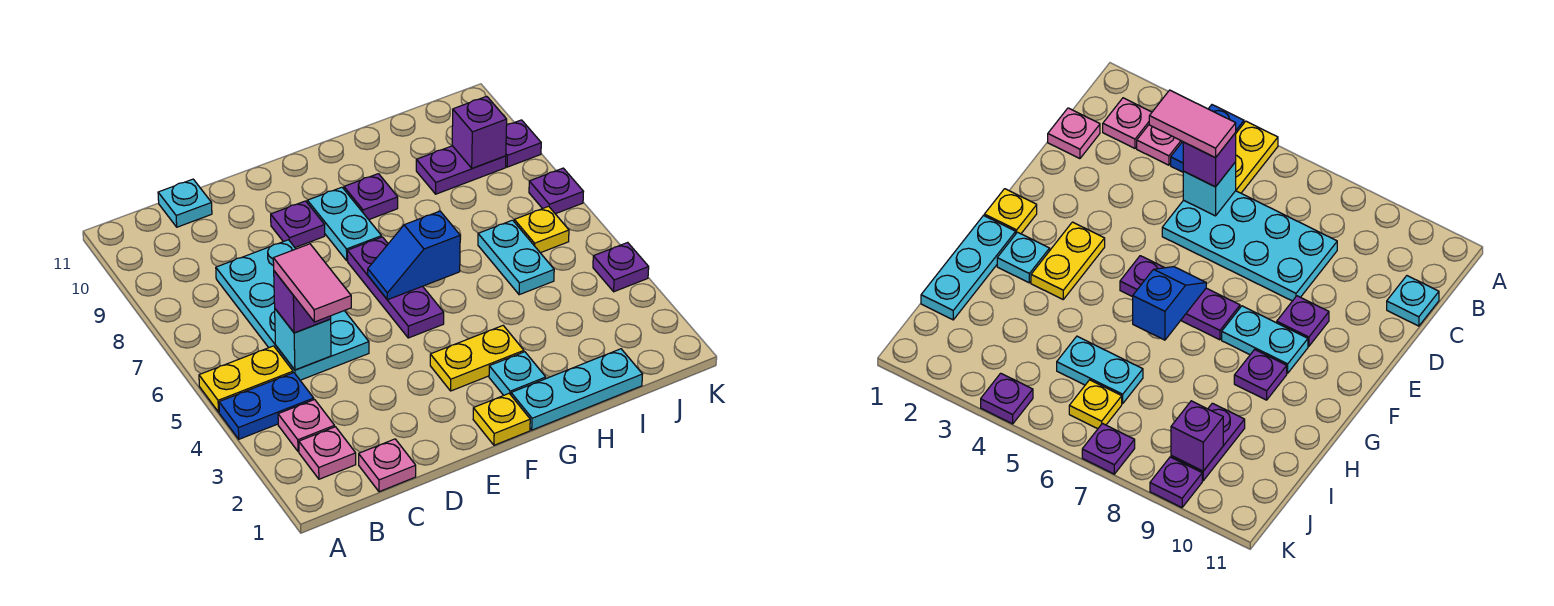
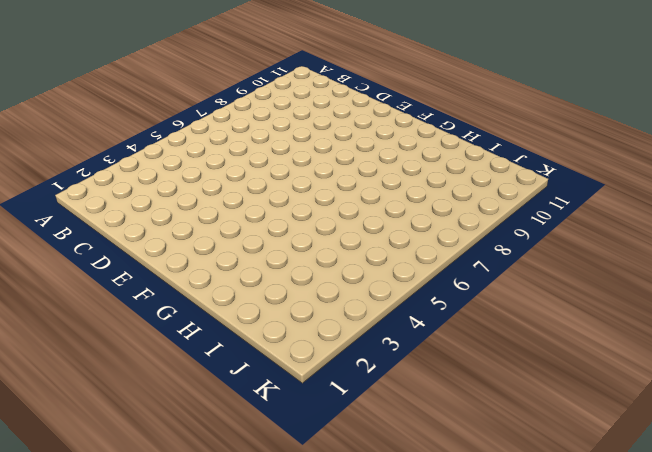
none -> blue plate A4:B4 level 1
none -> yellow plate A5:B5 level 1
none -> pink plate B2 level 1

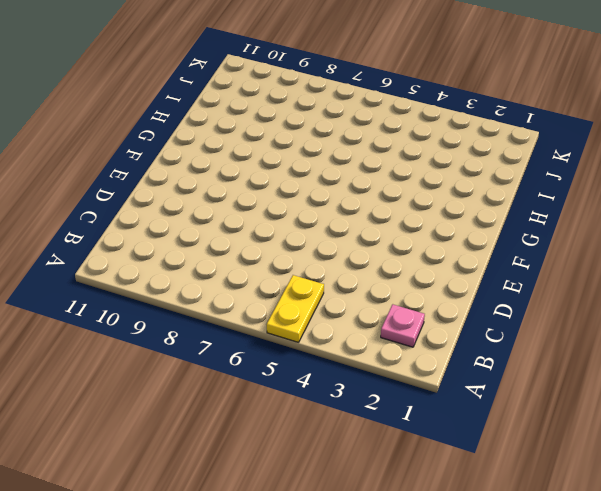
none -> blue plate A4:B4 level 1
none -> pink plate B3 level 1
none -> pink plate C1 level 1

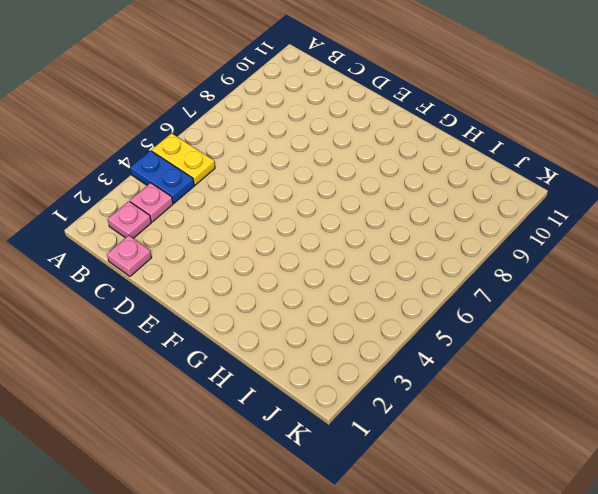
none -> cyan plate C5:D8 level 1
none -> cyan plate C11 level 1
none -> purple plate E9 level 1

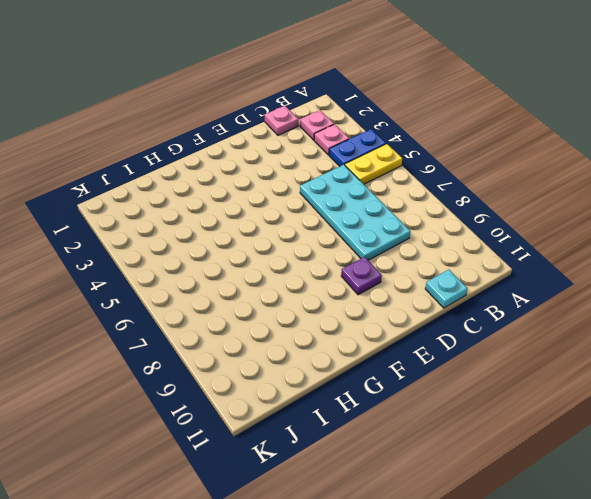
none -> yellow plate F1 level 1
none -> yellow plate F3:G3 level 1
none -> purple plate F5:F7 level 1

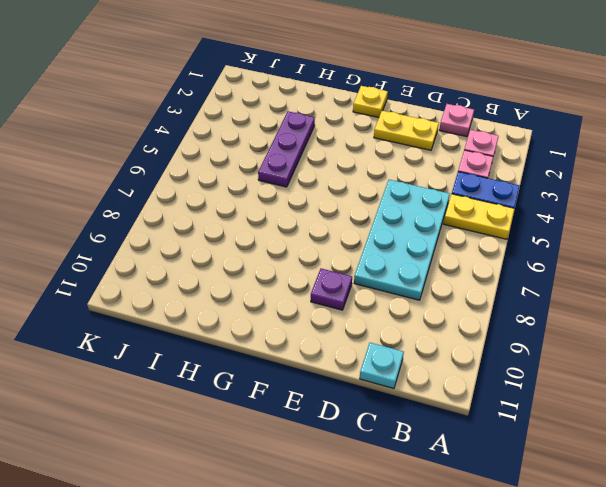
yellow plate D2:E2 level 1 -> yellow plate F3:G3 level 1
purple plate H3:H5 level 1 -> purple plate F5:F7 level 1
none -> cyan plate F8:F9 level 1
none -> cyan plate G1:I1 level 1
none -> cyan plate G2 level 1

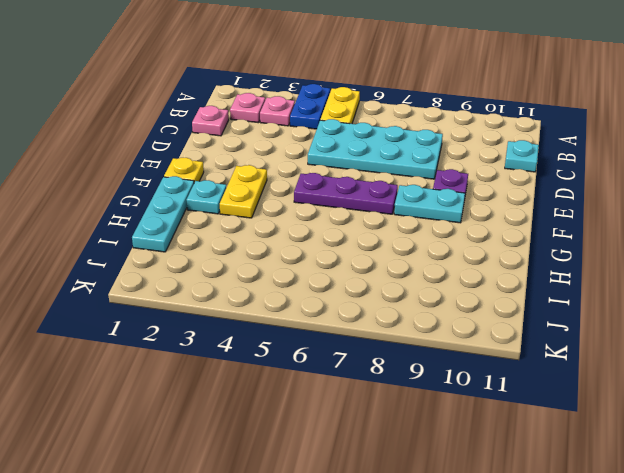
none -> purple plate G9 level 1
none -> cyan plate I5:I6 level 1
none -> purple plate I9:J9 level 1

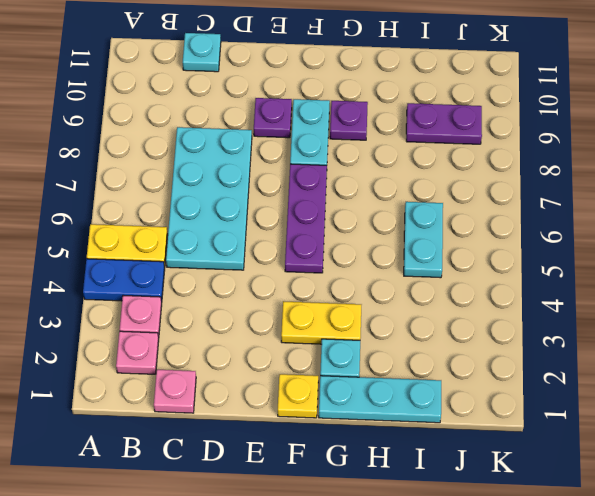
none -> yellow plate J6 level 1
none -> purple plate K4 level 1
none -> purple plate K7 level 1

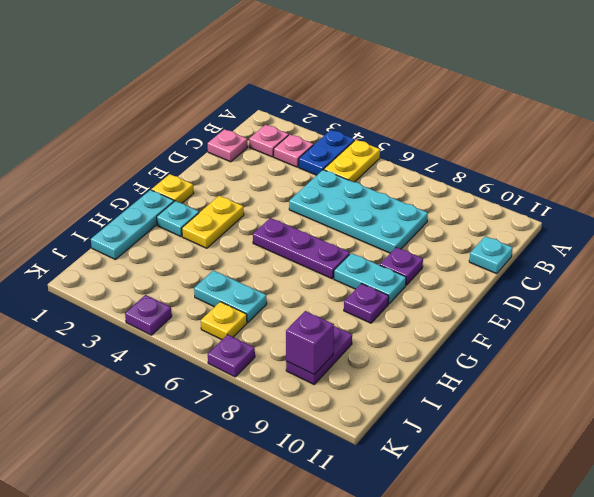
none -> purple plate K9 level 1
none -> cyan brick C5 level 2
none -> blue slope F6:G6 level 2 top G

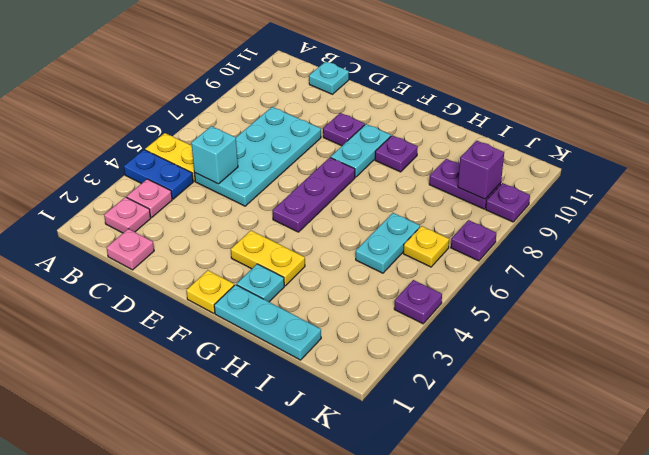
none -> blue slope F6:G6 level 2 top G
none -> purple brick C5 level 3
none -> pink tile C4:C5 level 4

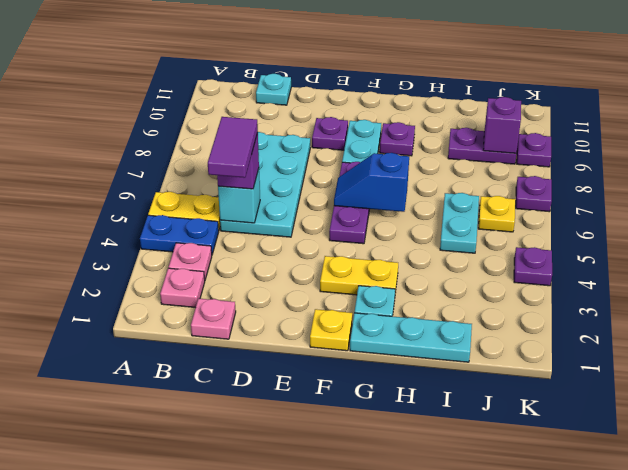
purple tile C4:C5 level 4 -> pink tile C4:C5 level 4

